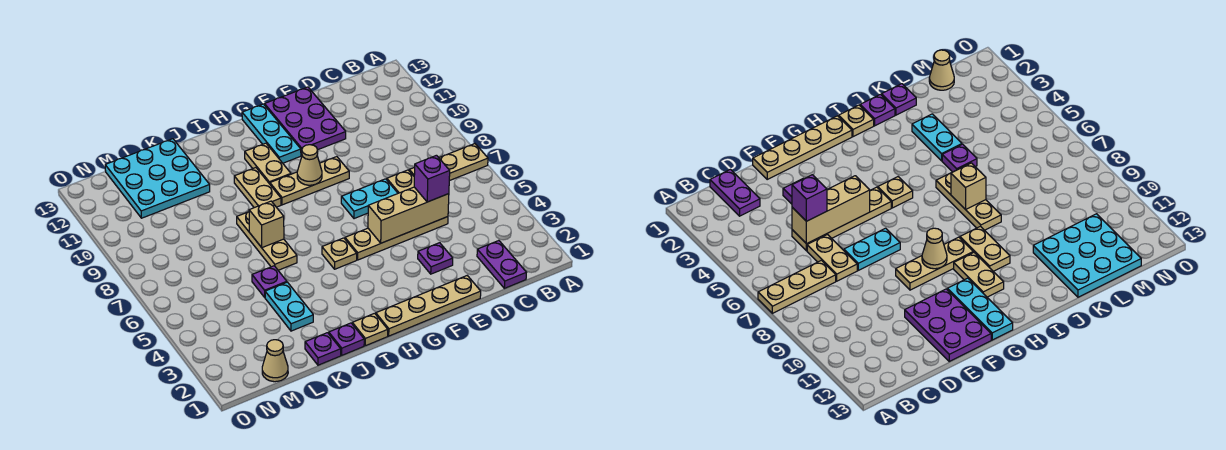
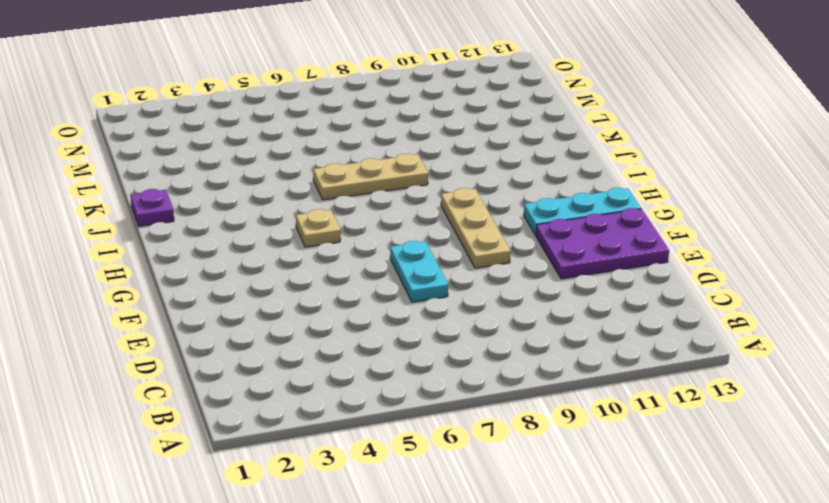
none -> tan plate A7:C7 level 1
none -> purple plate C1:C2 level 1
none -> tan plate D5:G5 level 1

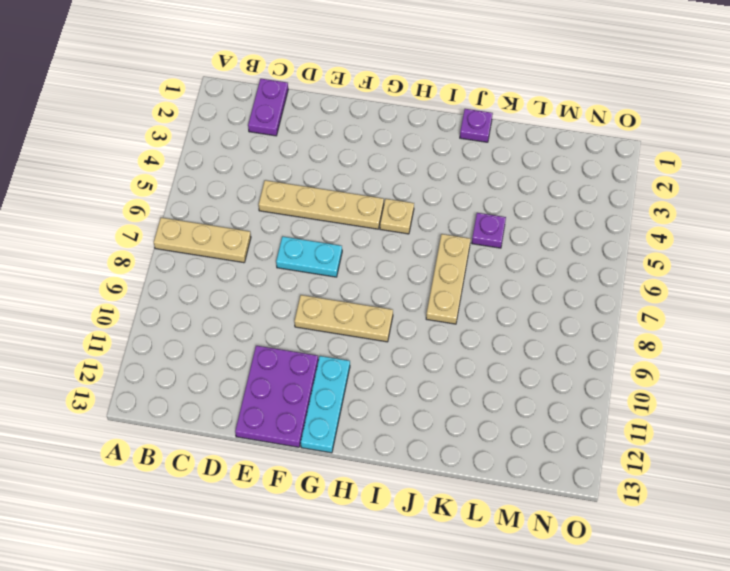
none -> tan plate D6:D7 level 1
none -> tan plate E1:H1 level 1
none -> purple plate E3 level 1

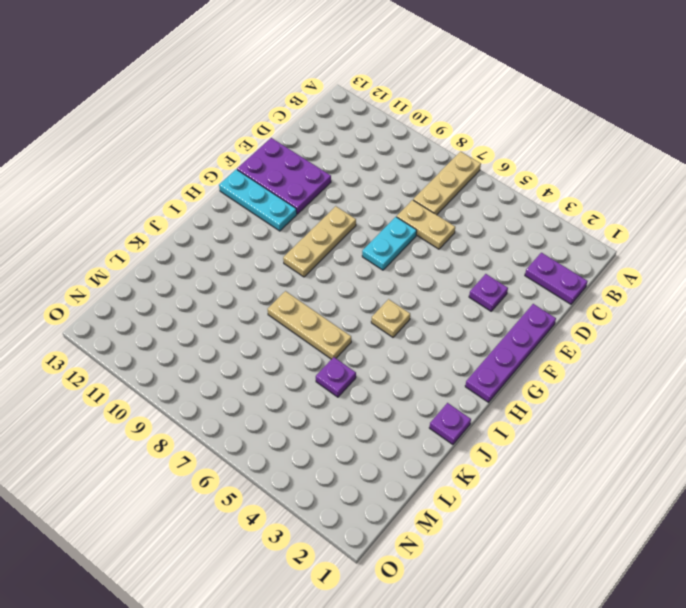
purple plate E1:H1 level 1 -> tan plate E1:H1 level 1
none -> tan plate D5:G5 level 1
none -> tan plate H10:H11 level 1
none -> tan plate I1 level 1

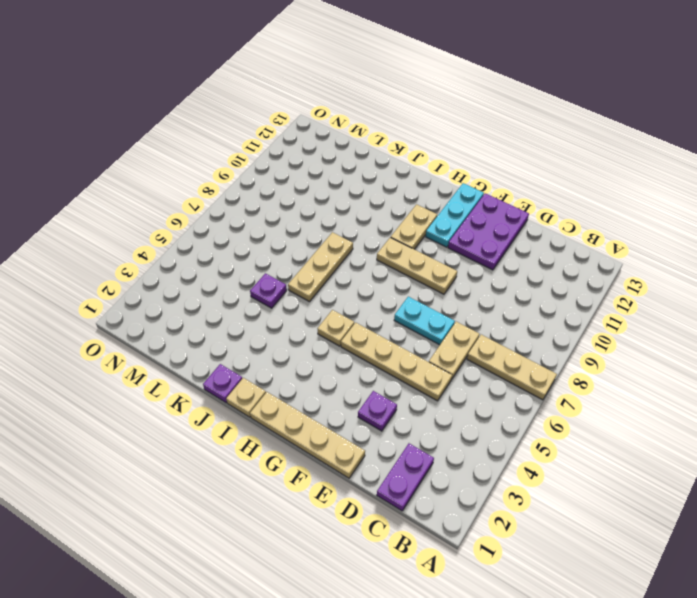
none -> tan plate I9:I10 level 1
none -> purple plate K1 level 1
none -> cyan plate K3:K4 level 1

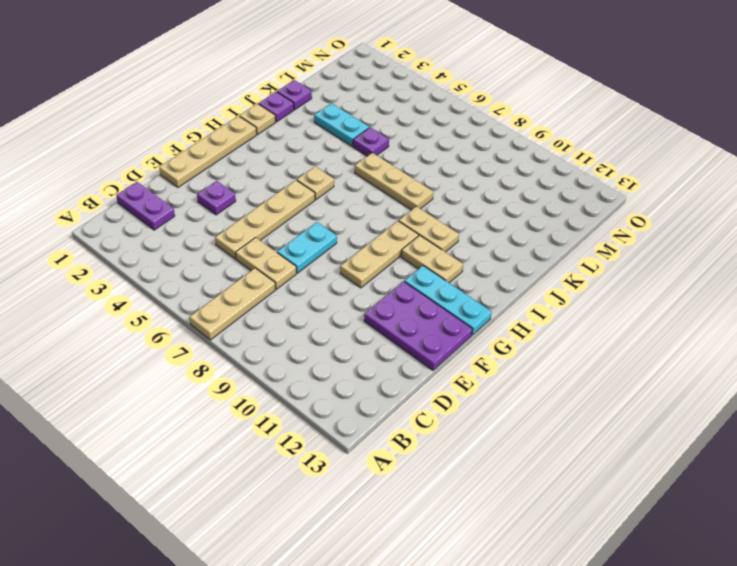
none -> cyan plate K11:M13 level 1
none -> tan cone M1 level 1
none -> tan brick D5:F5 level 2

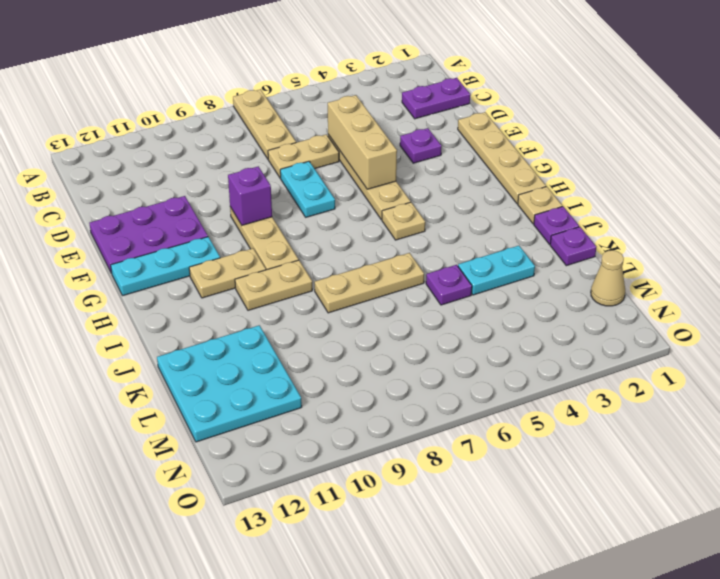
purple brick F9 level 2 -> purple brick D5 level 3
none -> tan cone G9 level 2
none -> tan brick J7 level 2

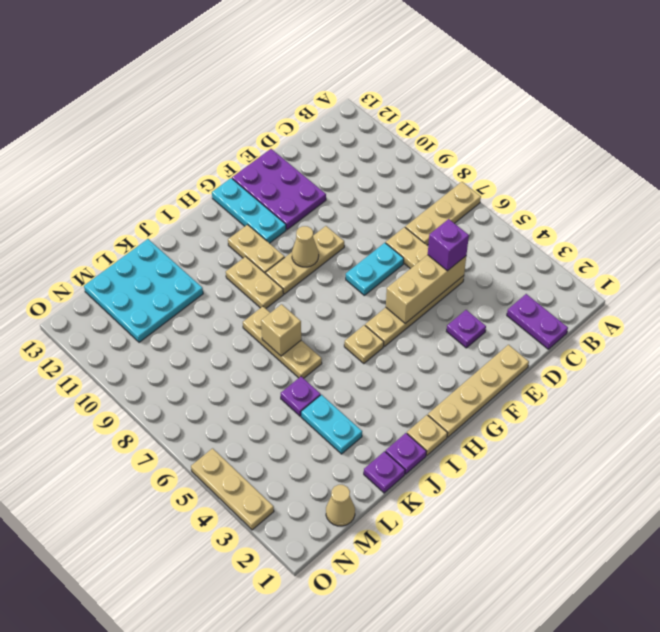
tan plate O3:O5 level 1 -> none

